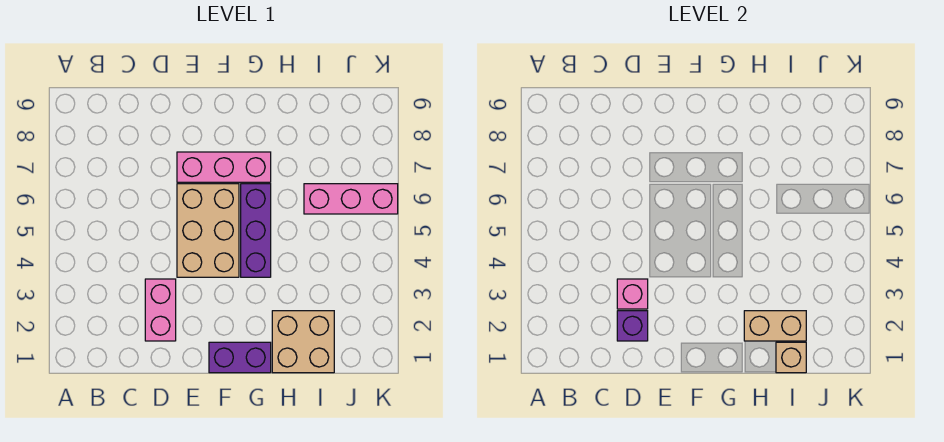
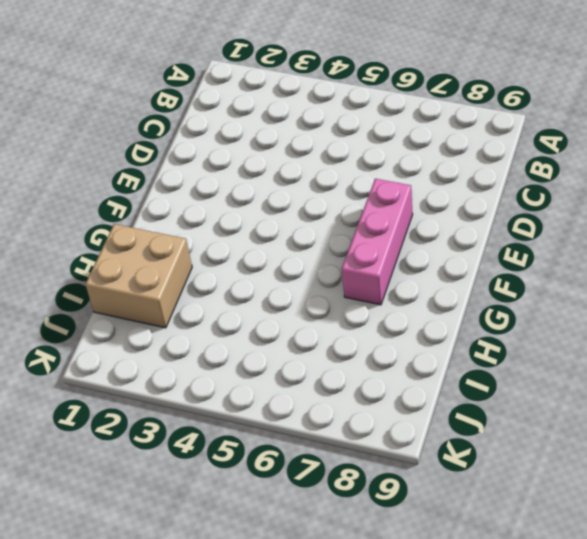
none -> pink brick D2:D3 level 1
none -> tan brick E4:F6 level 1

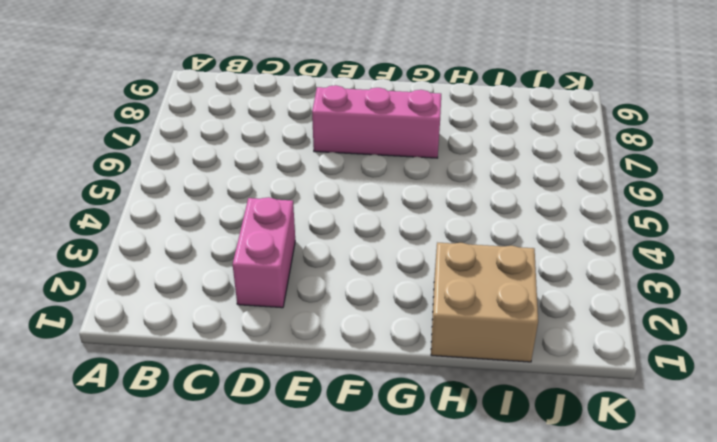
none -> tan brick E4:F6 level 1
none -> purple brick F1:G1 level 1

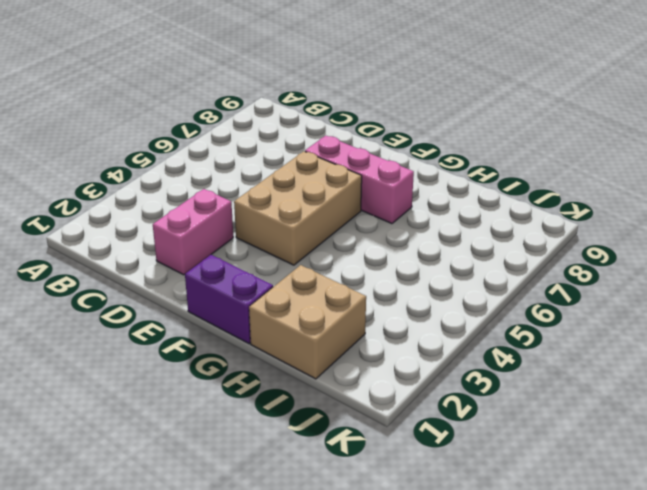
none -> purple brick G4:G6 level 1
none -> pink brick I6:K6 level 1

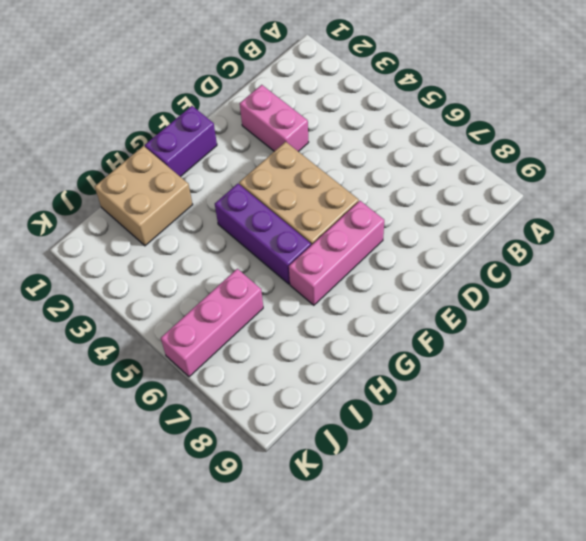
none -> purple brick D2 level 2
none -> pink brick D3 level 2

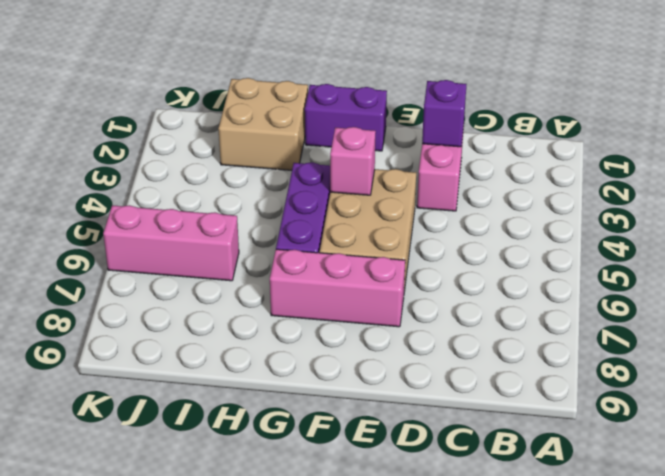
pink brick F4 level 2 -> pink brick D3 level 2
none -> tan brick H2:I2 level 2
none -> tan brick I1 level 2

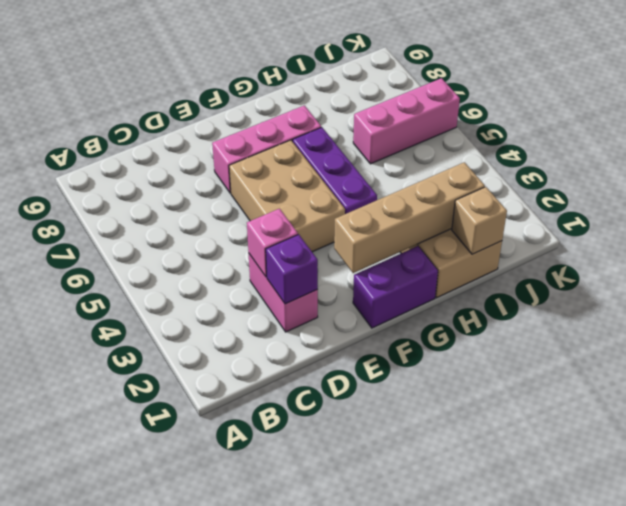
tan brick F2:I2 level 2 -> tan brick H2:I2 level 2

